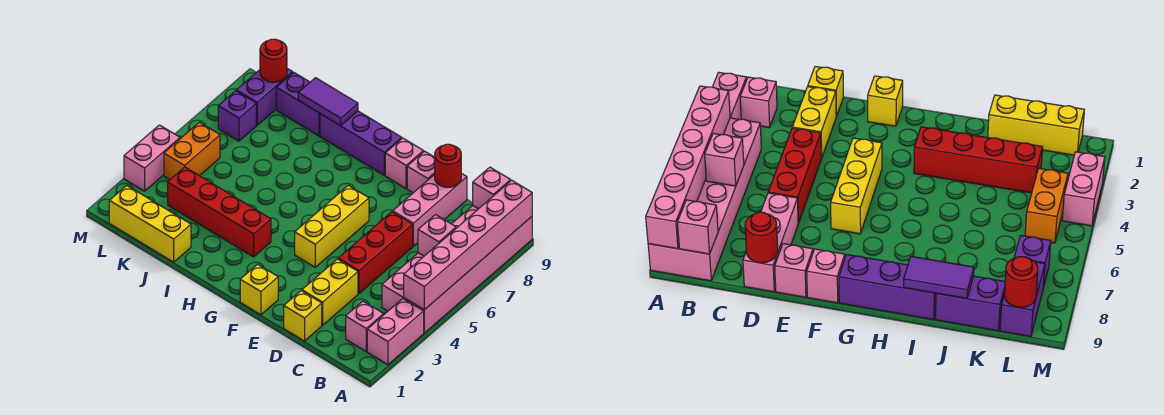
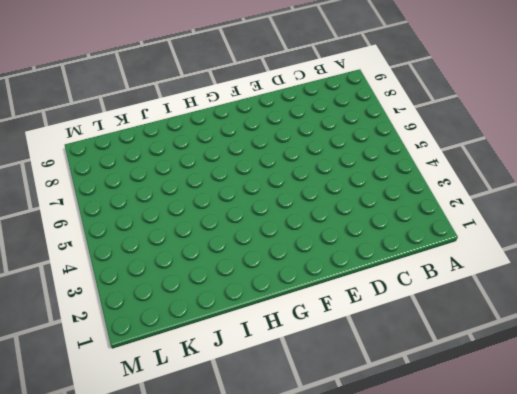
none -> pink brick A2:A3 level 1
none -> pink brick A4:B9 level 1
none -> pink brick B2 level 1

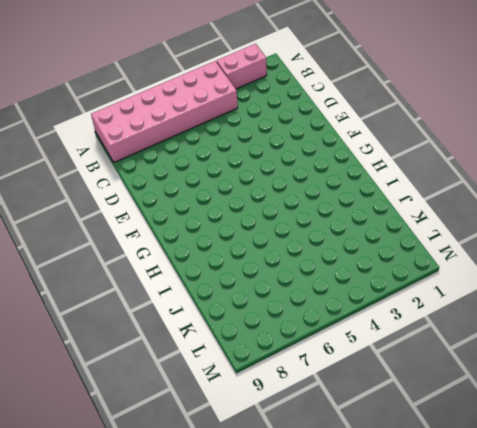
none -> pink brick B2 level 1
none -> yellow brick D1 level 1
none -> yellow brick D2:D3 level 1

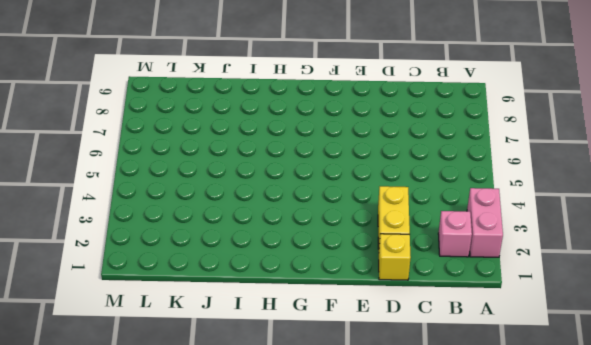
none -> pink brick A4:B9 level 1
none -> red brick D4:D6 level 1
none -> pink brick D7:D9 level 1

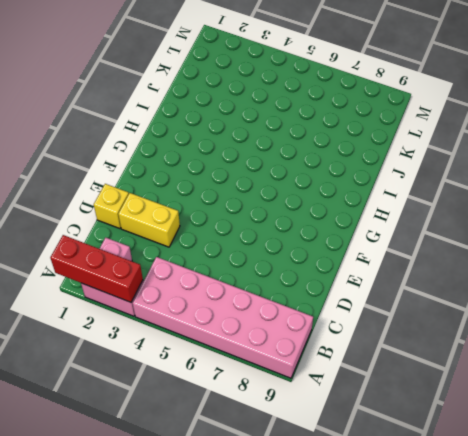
red brick A1:A3 level 2 -> red brick D4:D6 level 1
none -> pink brick D7:D9 level 1
none -> pink brick E9 level 1
none -> yellow brick F1 level 1

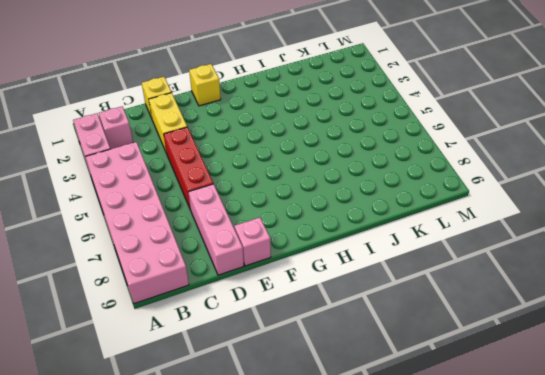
none -> yellow brick F4:F6 level 1
none -> pink brick F9 level 1
none -> purple brick G9:I9 level 1

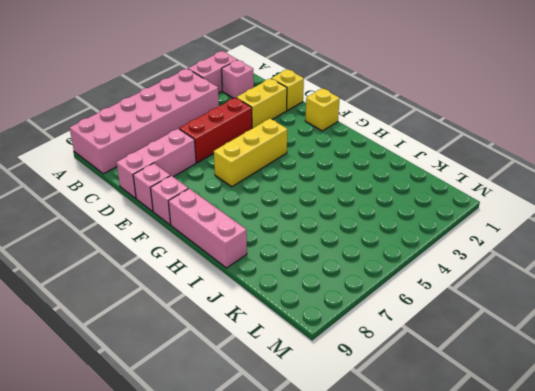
pink brick G9:I9 level 1 -> purple brick G9:I9 level 1
none -> red brick H3:K3 level 1
none -> yellow brick J1:L1 level 1
none -> purple brick J9:K9 level 1

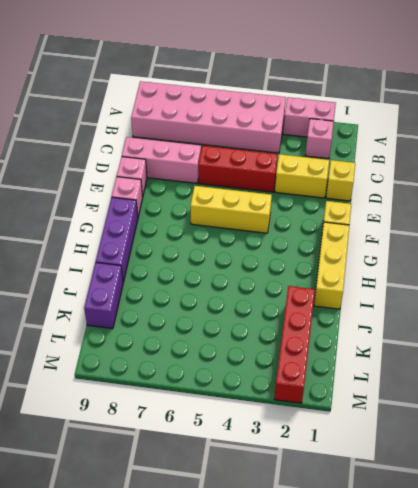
yellow brick G1:I1 level 1 -> yellow brick J1:L1 level 1
red brick J2:M2 level 1 -> red brick H3:K3 level 1
none -> orange brick L4:L5 level 1
none -> purple brick L7 level 1
none -> purple brick L8:L9 level 1

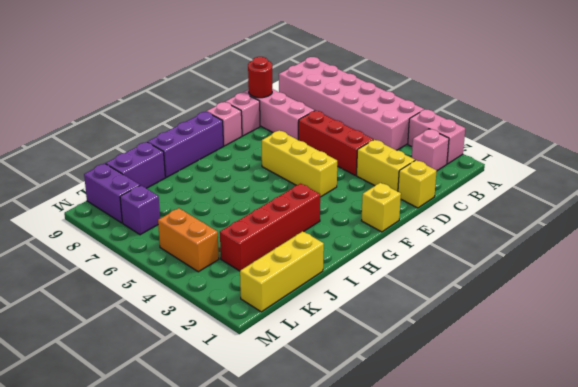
none -> pink brick M3:M4 level 1
none -> pink brick A4:A9 level 2
none -> pink brick B6 level 2

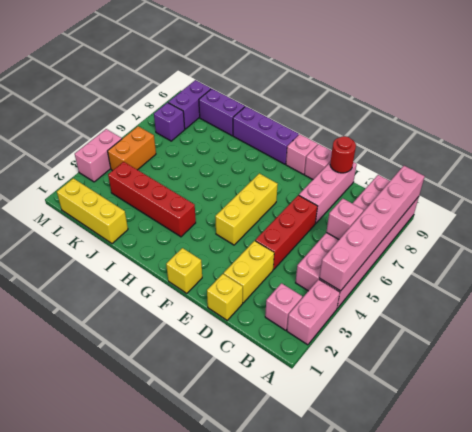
none -> pink brick B9 level 2
none -> purple tile I9:J9 level 2
none -> red round brick L9 level 2

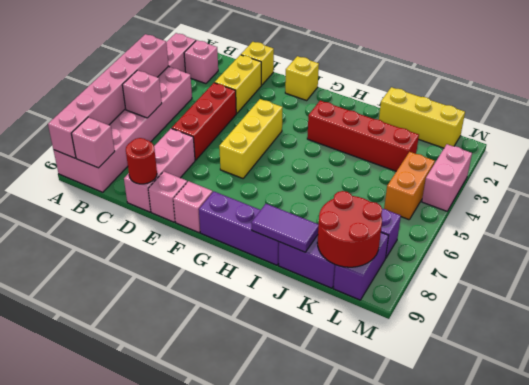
red round brick K8:L9 level 2 -> red round brick L9 level 2

